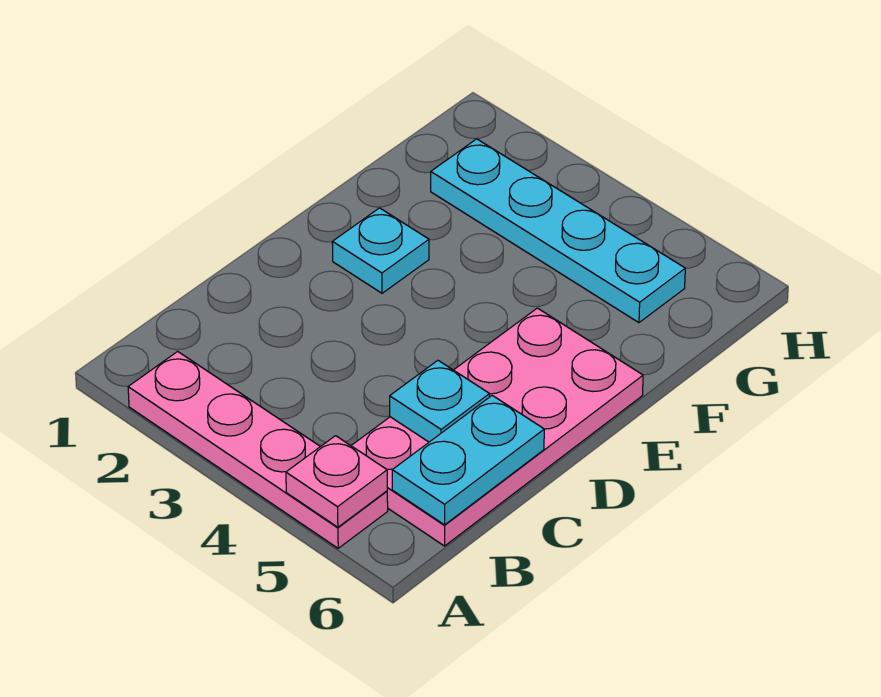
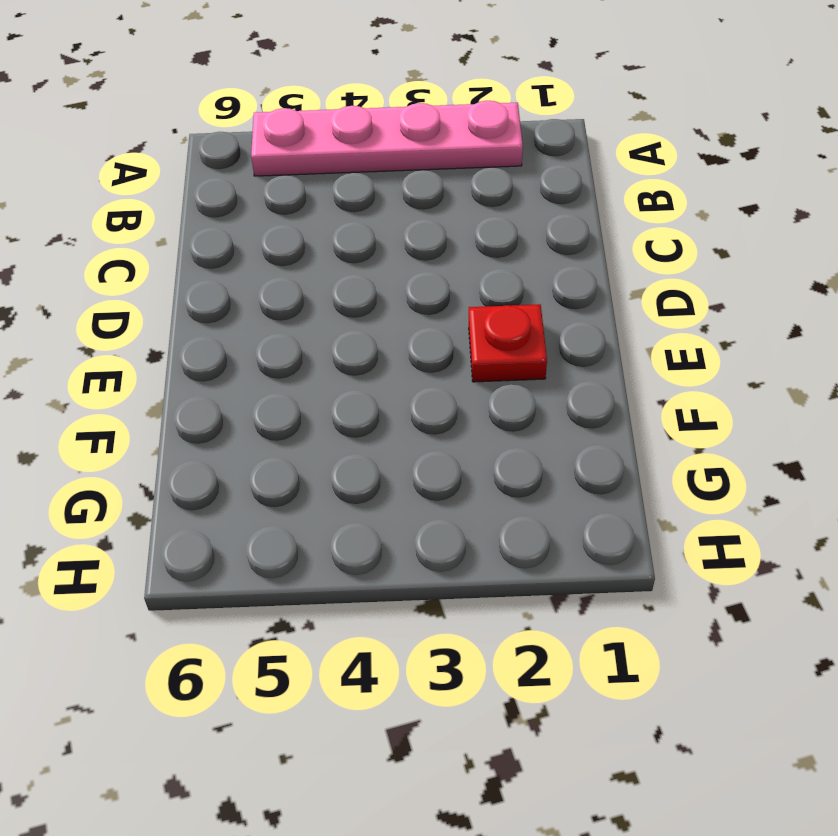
red plate E2 level 1 -> cyan plate E2 level 1
none -> pink plate B5:E6 level 1
none -> cyan plate G2:G5 level 1

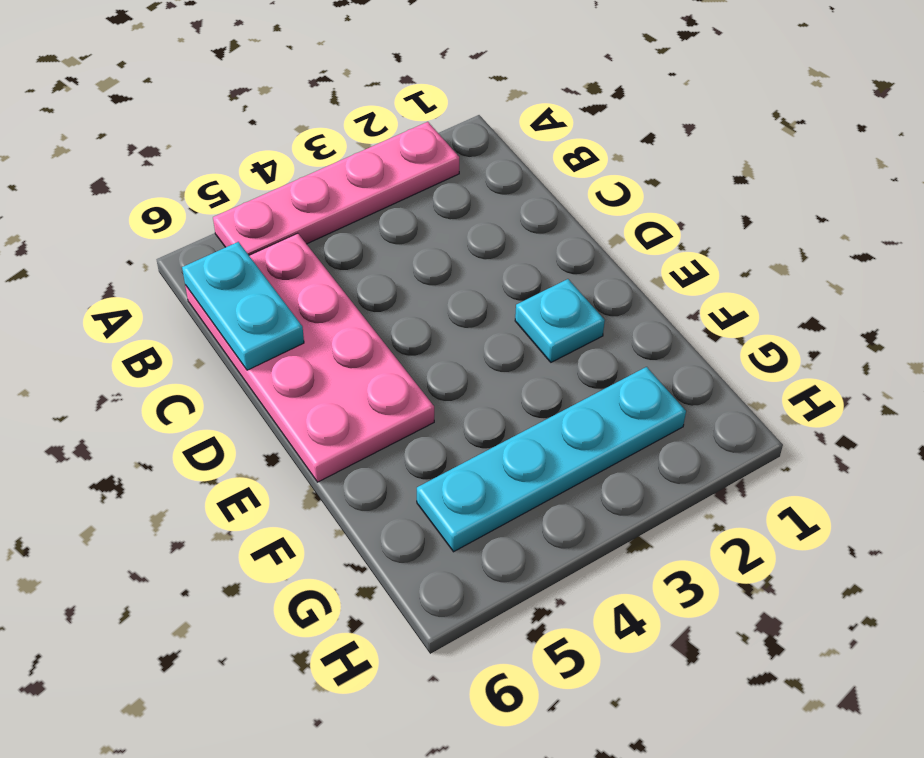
none -> pink plate A5 level 2
none -> cyan plate C5 level 2

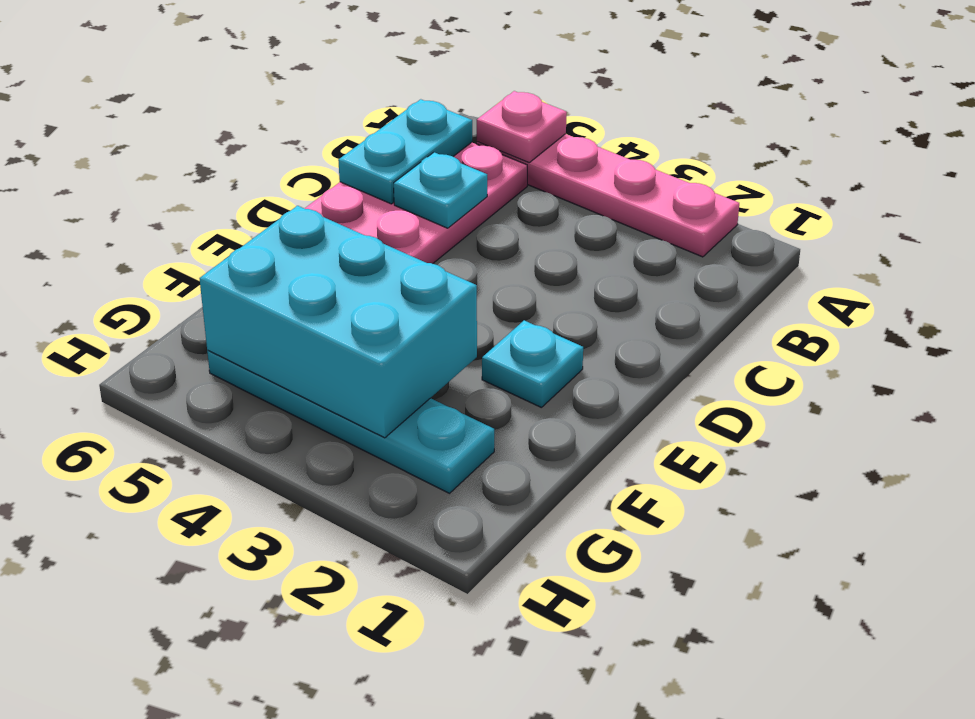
cyan brick F3:G5 level 2 -> none

